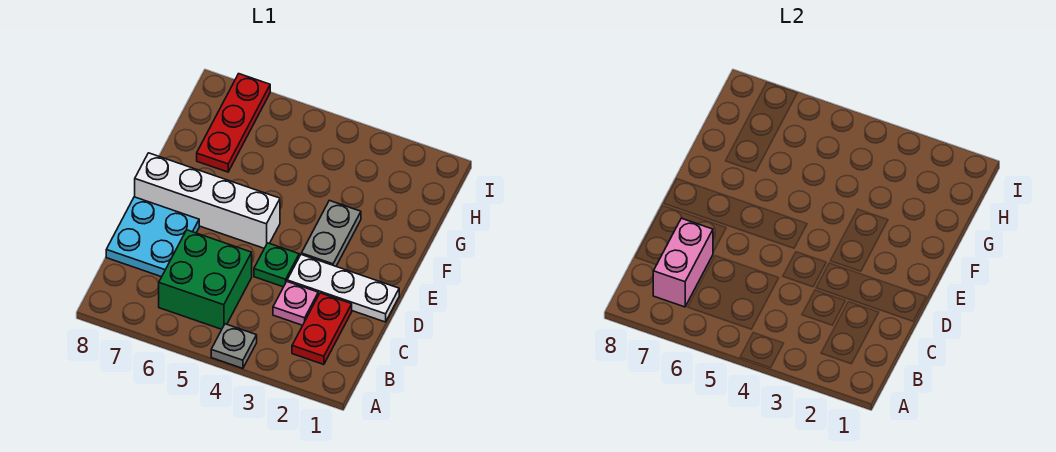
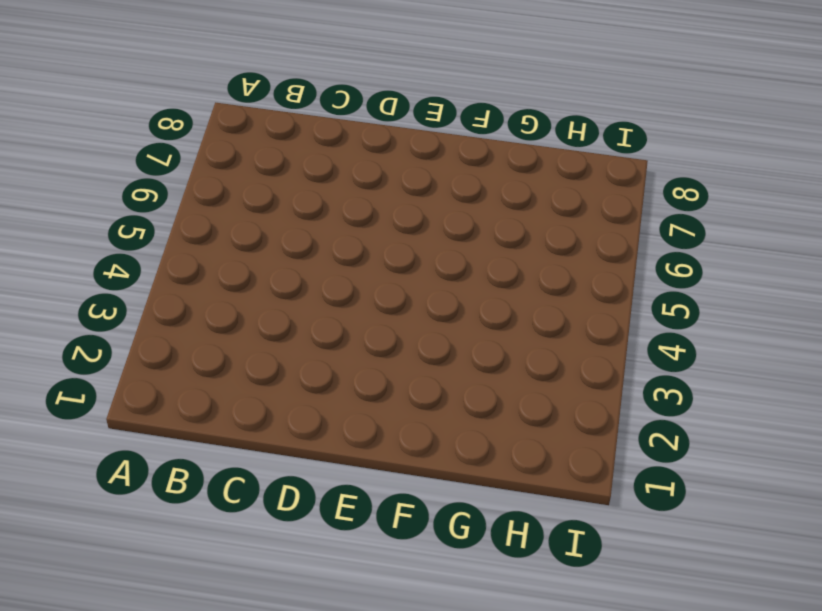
none -> grey plate A4 level 1
none -> red plate B2:C2 level 1

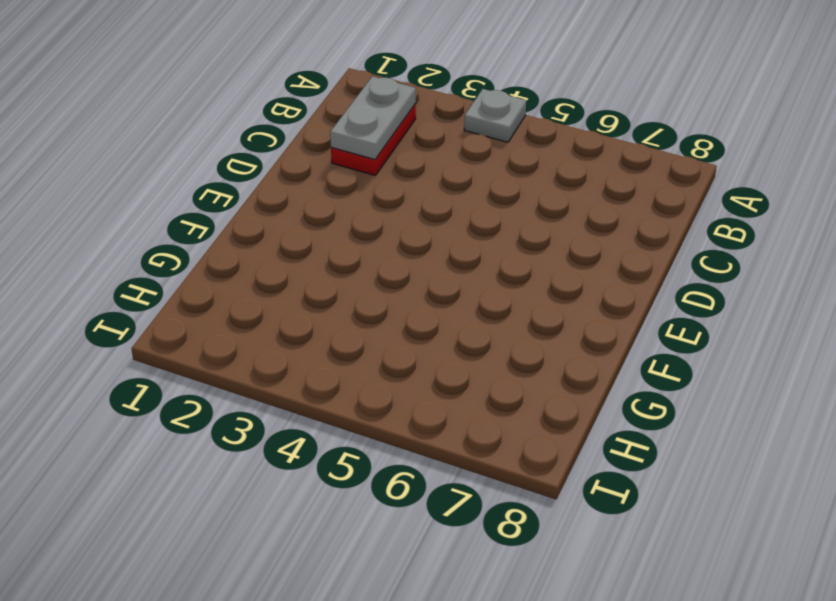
grey plate B2:C2 level 2 -> grey plate E3:F3 level 1
none -> green brick B5:C6 level 1
none -> pink plate C3 level 1

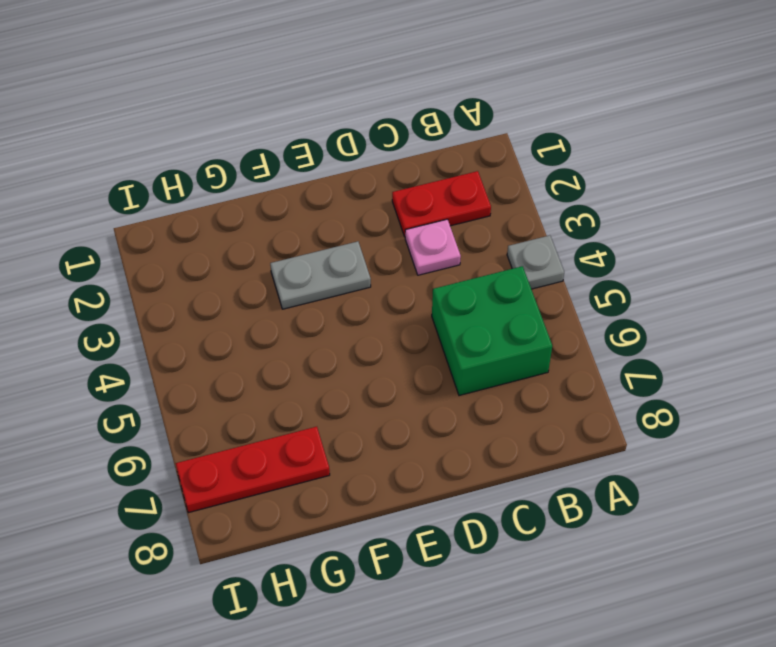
none -> cyan plate C7:D8 level 1
none -> white plate D1:D3 level 1

